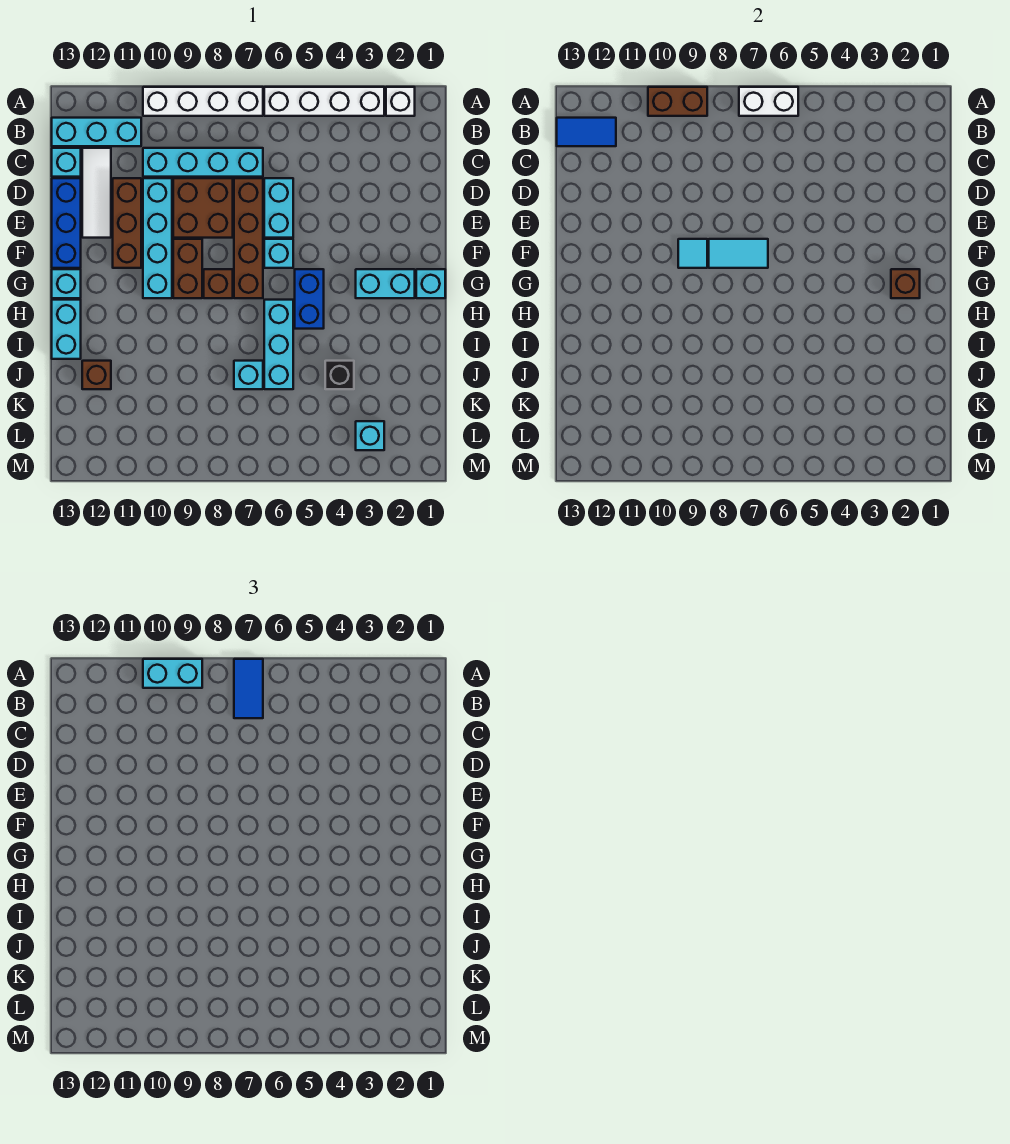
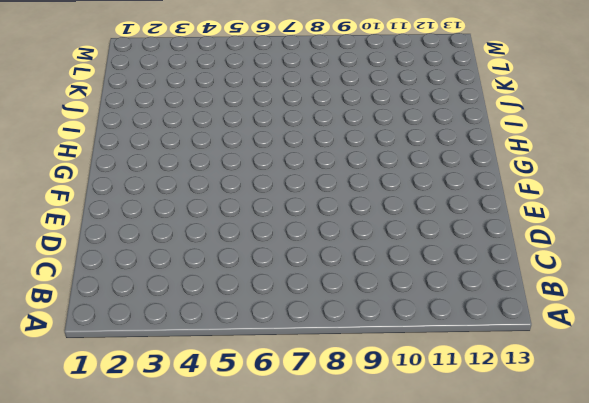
none -> white brick A2 level 1
none -> white brick A3:A6 level 1
none -> white brick A7:A10 level 1
none -> cyan brick B11:B13 level 1

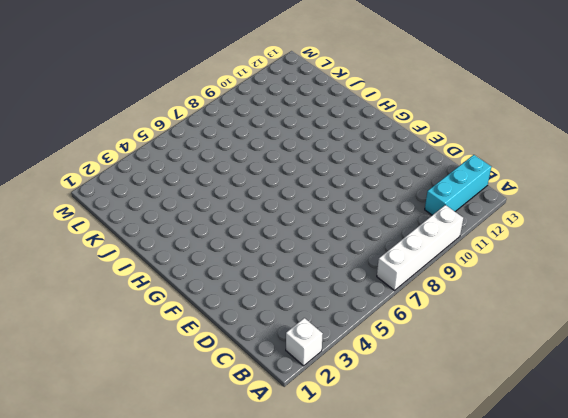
none -> white brick A3:A6 level 1
none -> cyan brick C7:C10 level 1
none -> white tile C12:E12 level 1
none -> cyan brick C13 level 1

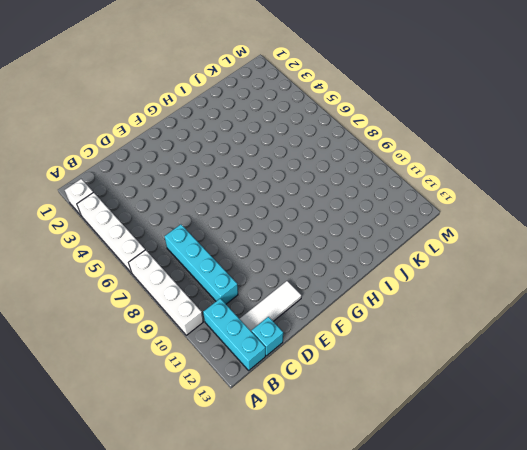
none -> cyan brick D6:E6 level 1
none -> brown brick D7:G7 level 1
none -> brown brick D8:E9 level 1
none -> cyan brick D10:G10 level 1

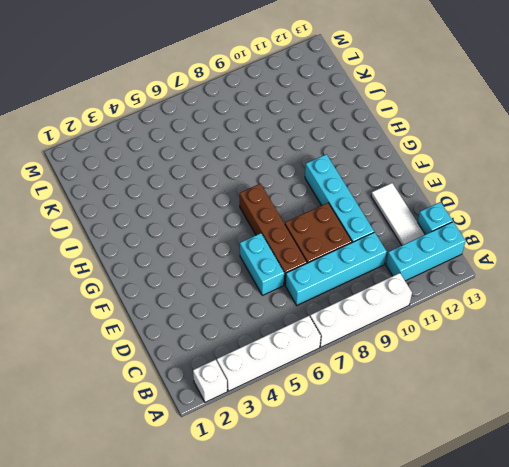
none -> brown brick D11:F11 level 1
none -> blue brick D13:F13 level 1
none -> cyan brick F6 level 1
none -> brown brick F9:G9 level 1

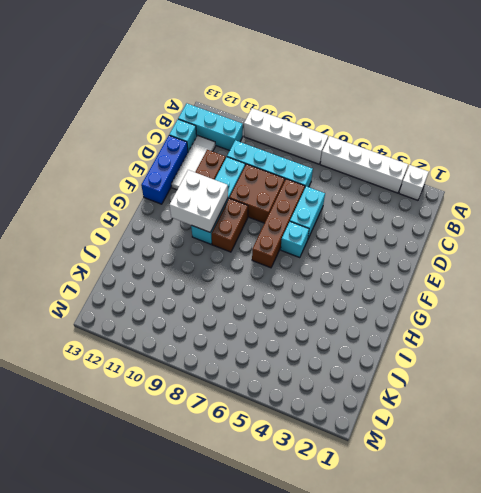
white brick F10:G11 level 2 -> none
none -> cyan brick G1 level 1
none -> cyan brick G2:G3 level 1
none -> blue brick G5:H5 level 1
none -> brown brick G8 level 1

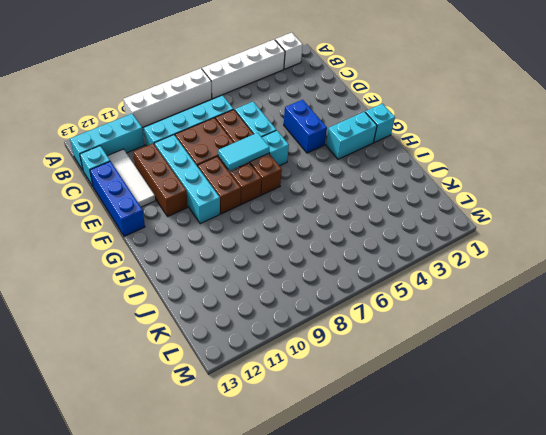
blue brick E4:F4 level 1 -> blue brick G5:H5 level 1
none -> cyan brick G13 level 1
none -> cyan brick H6:J6 level 1
none -> cyan brick H13:I13 level 1
none -> black brick J4 level 1

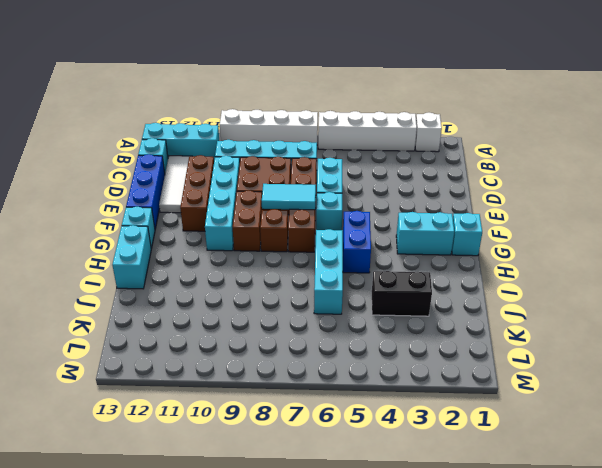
black brick J3:J4 level 1 -> black brick J4 level 1
none -> cyan brick J7 level 1
none -> brown brick J12 level 1
none -> cyan brick L3 level 1
none -> white brick A6:A7 level 2

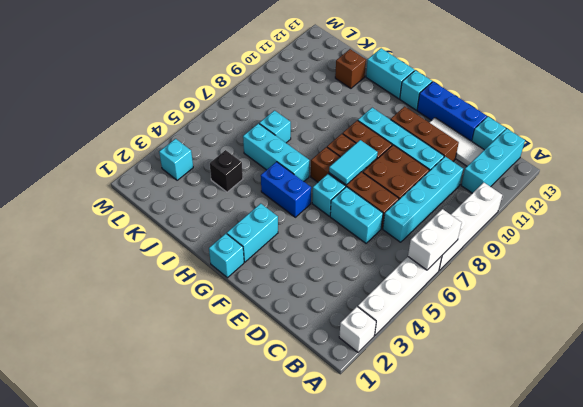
none -> brown brick A9:A10 level 2
none -> blue tile B12:B13 level 2
none -> cyan tile F9 level 2
none -> brown brick G2 level 2

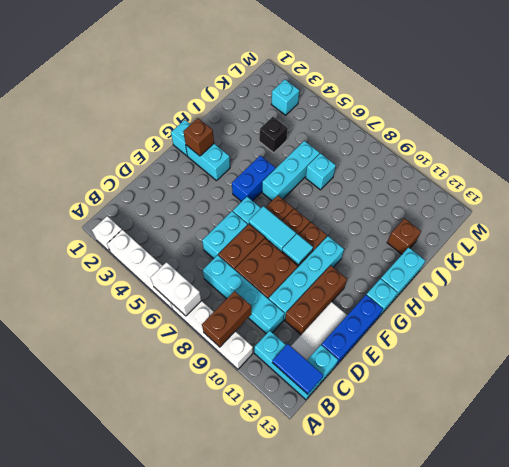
brown brick A9:B9 level 2 -> brown brick A9:A10 level 2
none -> blue tile A7:B7 level 3
none -> cyan brick A9:A10 level 3

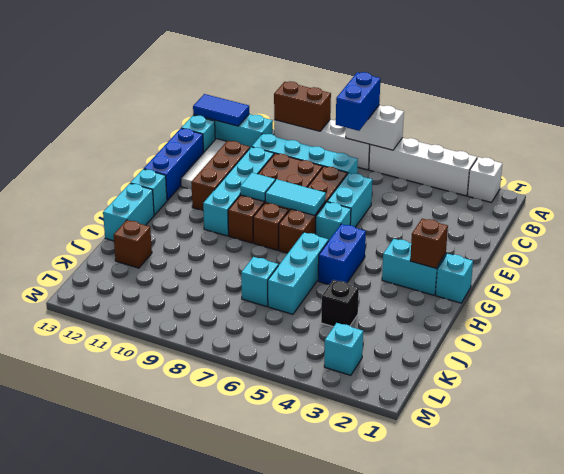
blue brick A7:B7 level 3 -> blue tile A7:B7 level 3
none -> cyan brick A9:A10 level 3

